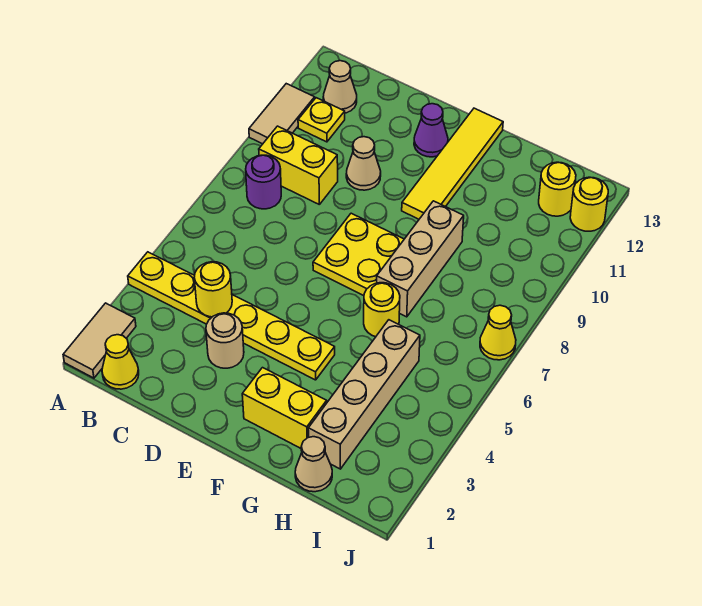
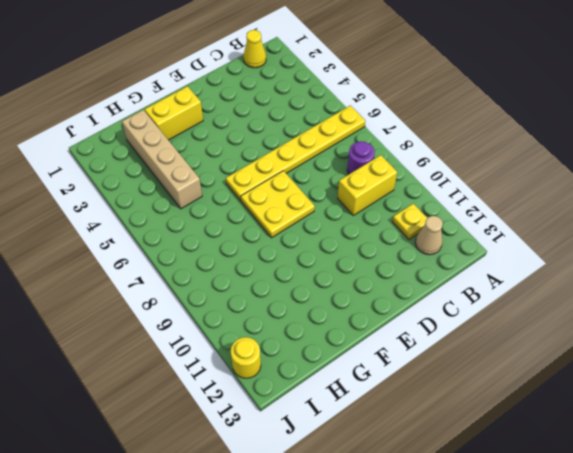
yellow plate A6:F6 level 1 -> yellow plate A4:F4 level 1
none -> tan tile A1:A2 level 1
none -> tan tile A10:A11 level 1
none -> tan round brick D3 level 1

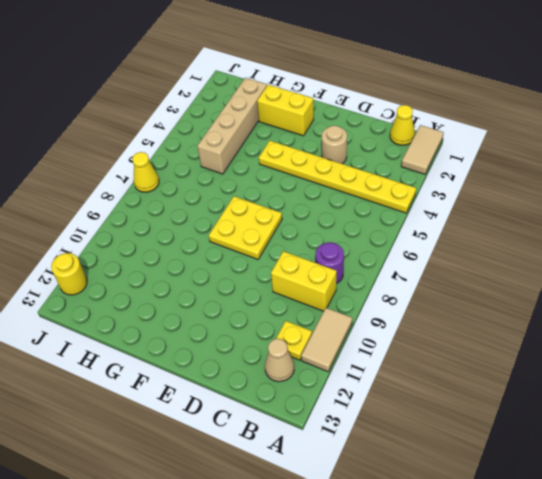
none -> tan cone D10 level 1
none -> purple cone E12 level 1
none -> yellow tile F10:F13 level 1

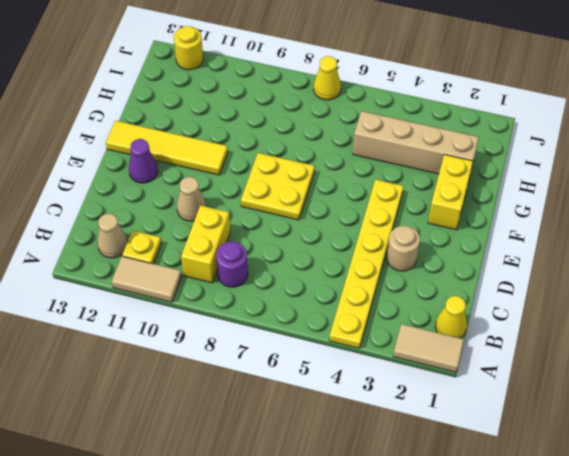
none -> yellow round brick G6 level 1
none -> tan brick G7:G9 level 1
none -> tan cone H1 level 1

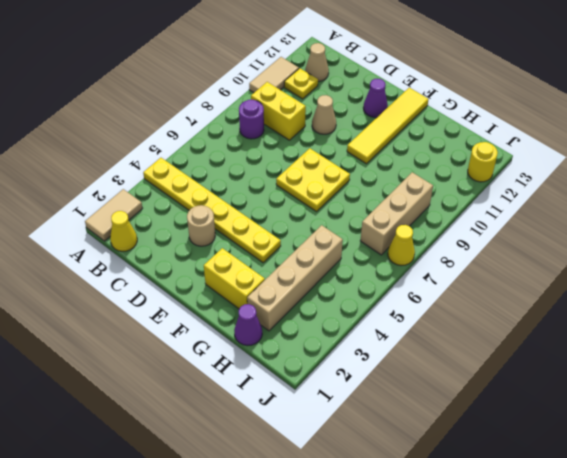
purple cone H1 level 1 -> tan cone H1 level 1
tan brick I7:I9 level 1 -> tan brick G7:G9 level 1
none -> yellow round brick G6 level 1
none -> yellow round brick I12 level 1
none -> yellow round brick C4 level 2

